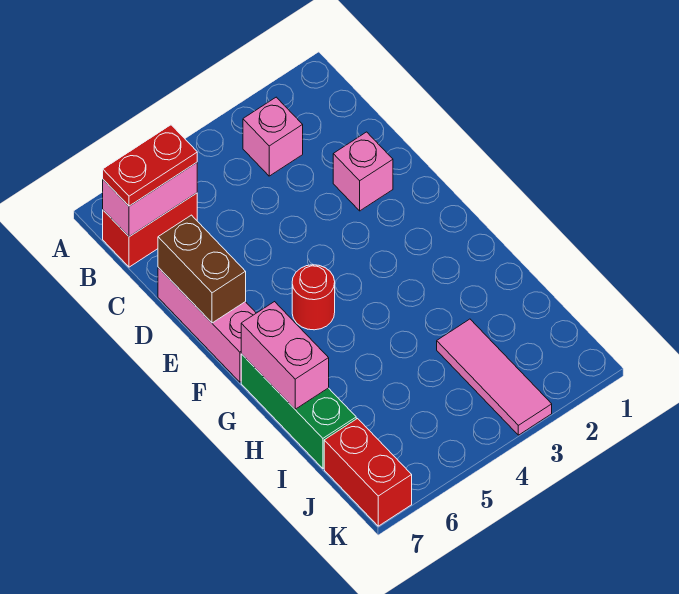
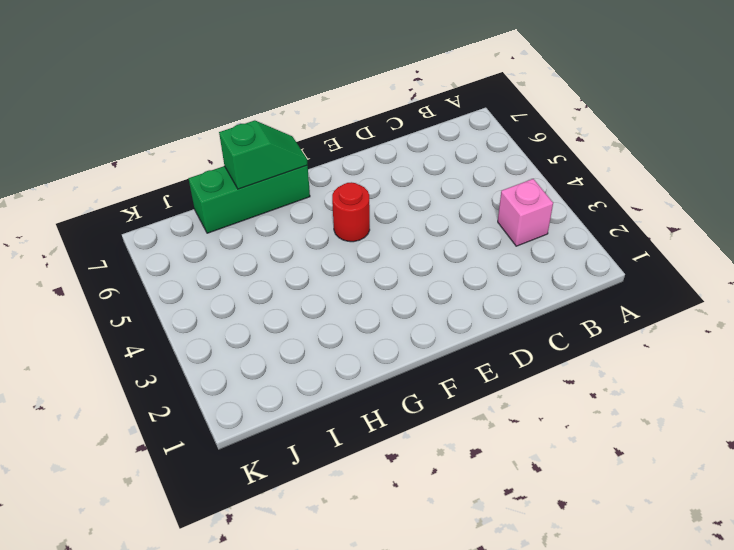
green slope G7:H7 level 2 top H -> pink brick G7:H7 level 2
none -> red brick B6:B7 level 1
none -> pink brick D2 level 1
none -> pink brick D7:F7 level 1

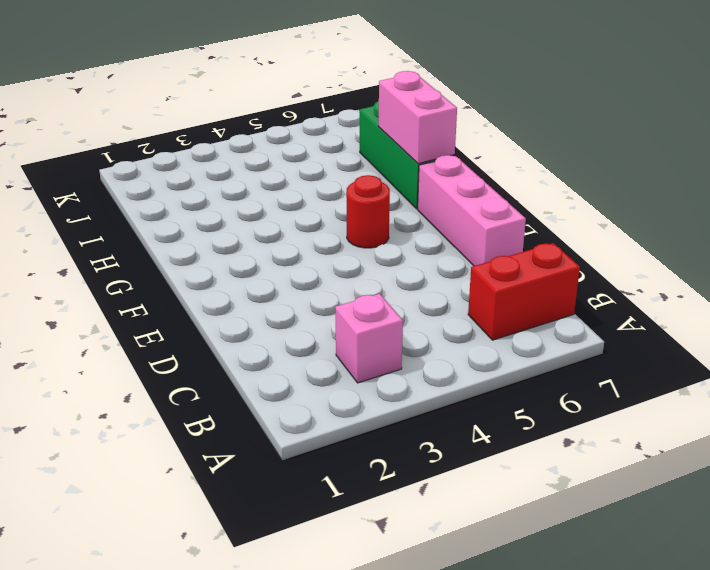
none -> pink brick D2 level 1
none -> pink tile I3:K3 level 1
none -> red brick J7:K7 level 1

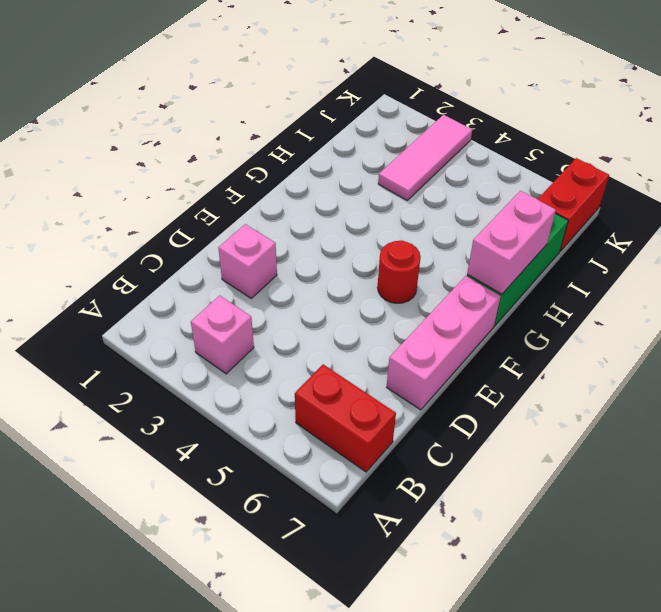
none -> pink brick B6:B7 level 2
none -> brown brick D7:E7 level 2
none -> red plate B6:B7 level 3

